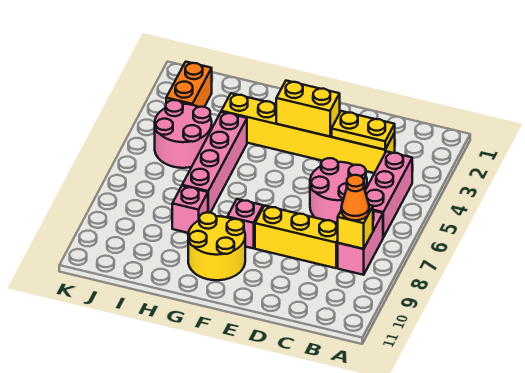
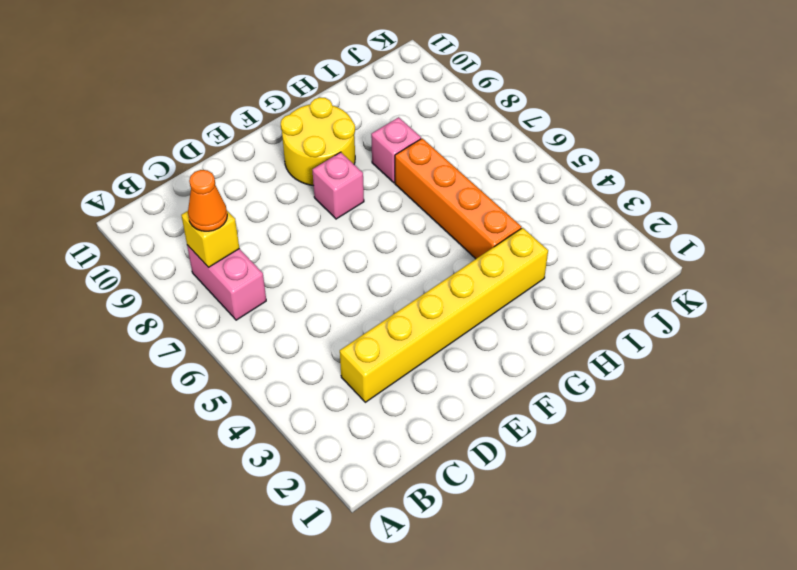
orange brick H4:H7 level 1 -> pink brick H4:H7 level 1
none -> pink brick B4:B6 level 1
none -> pink round brick C5:D6 level 1
none -> yellow brick C8:E8 level 1

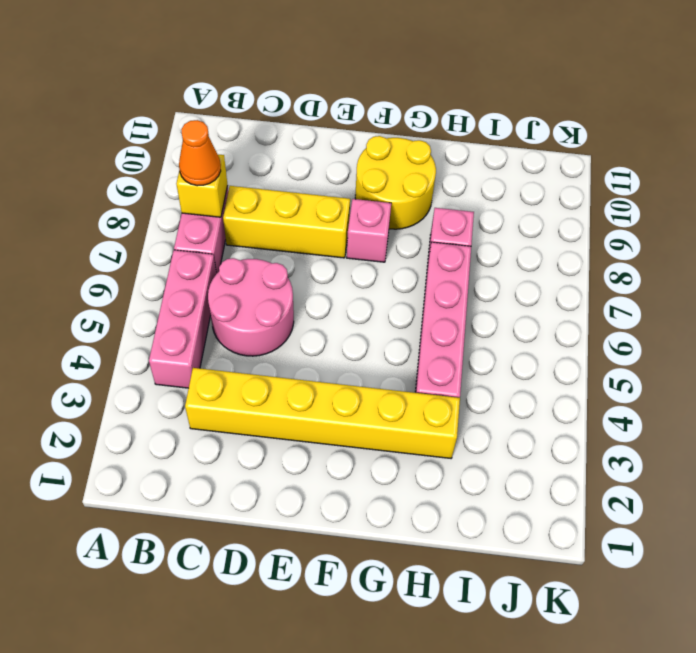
none -> pink round brick I4:J5 level 1
none -> orange brick J2:J3 level 1
none -> yellow plate C3:D3 level 2

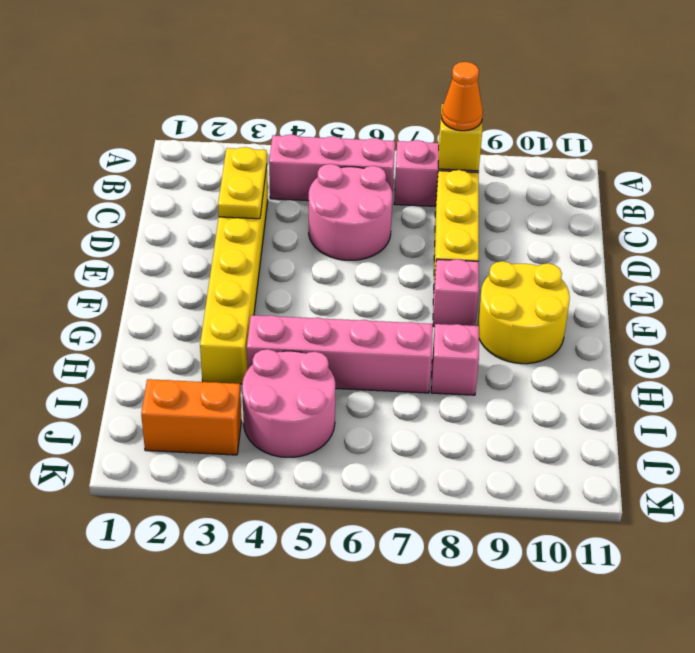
none -> yellow brick E3:F3 level 2

